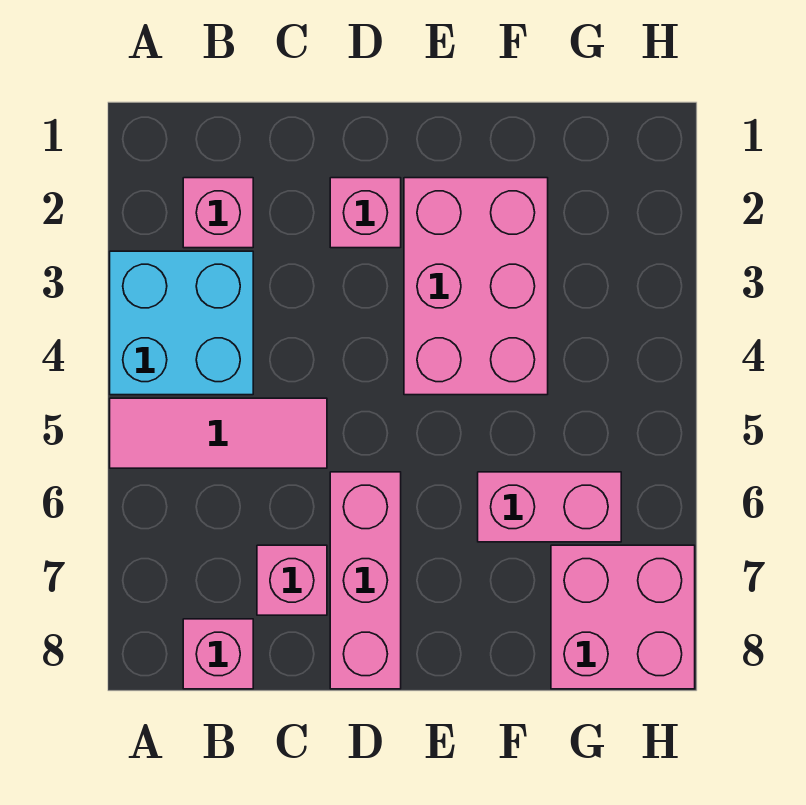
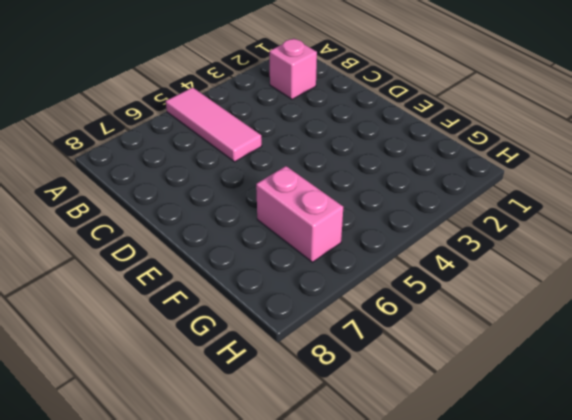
none -> cyan brick A3:B4 level 1
none -> pink brick B8 level 1

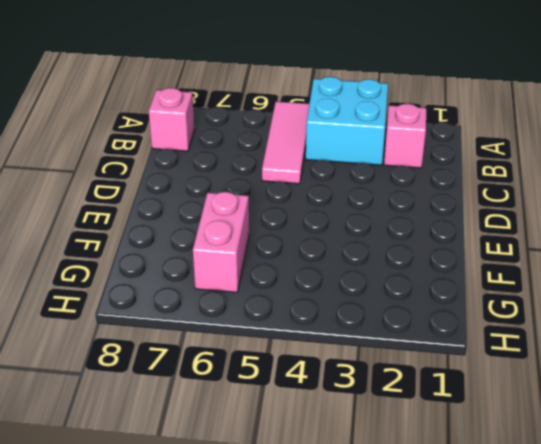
none -> pink brick C7 level 1
none -> pink brick D2 level 1

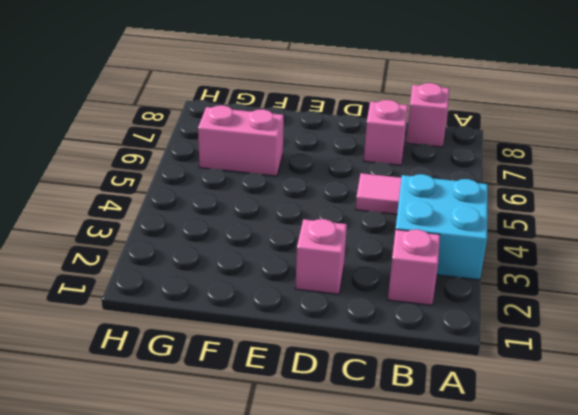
none -> pink brick D6:D8 level 1
none -> pink brick E2:F4 level 1

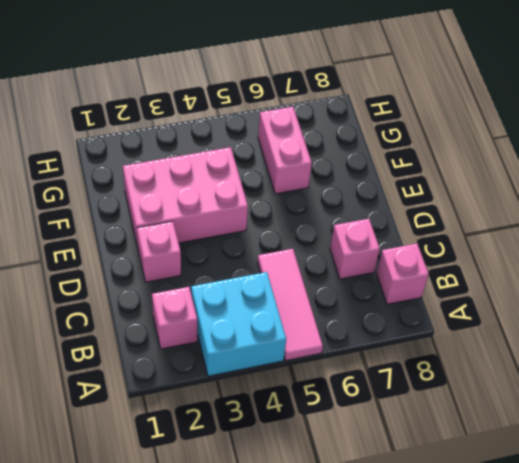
none -> pink brick D6:D8 level 1
none -> pink brick G7:H8 level 1

